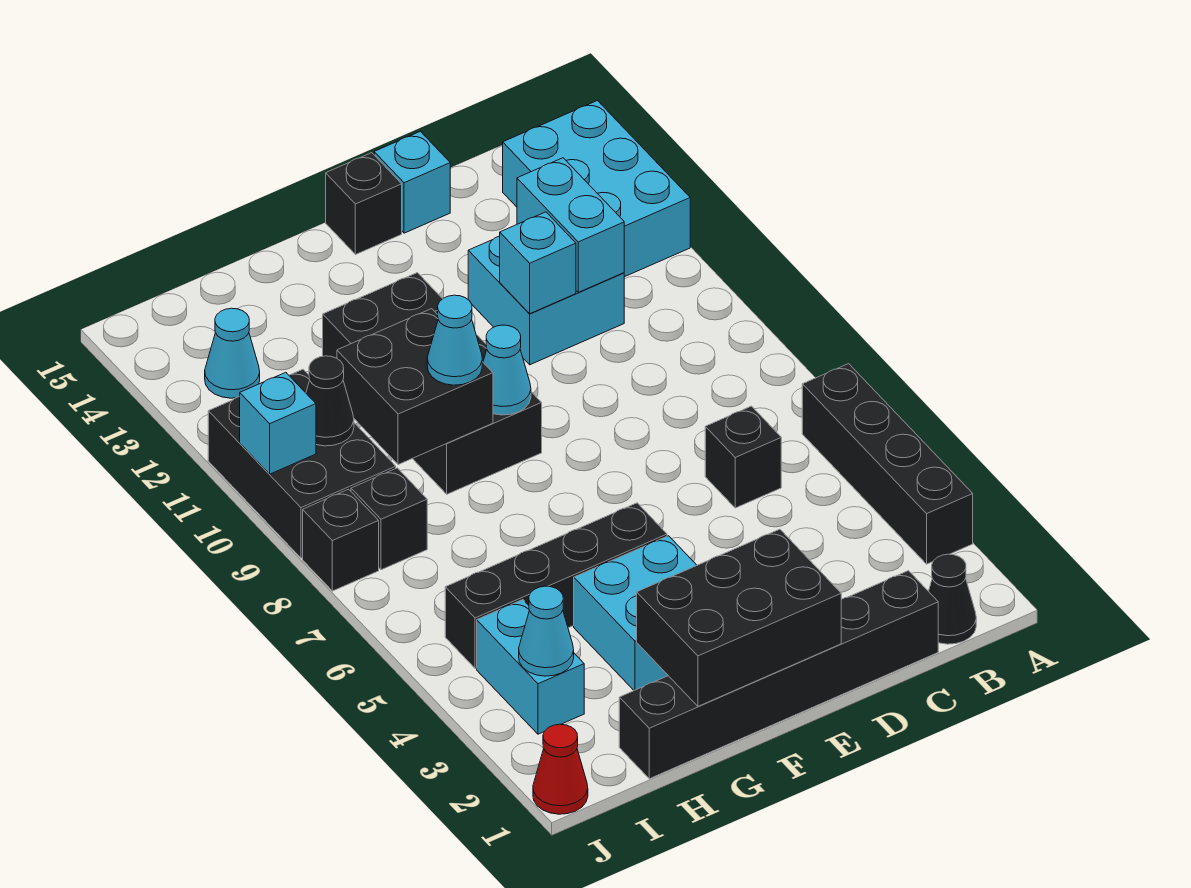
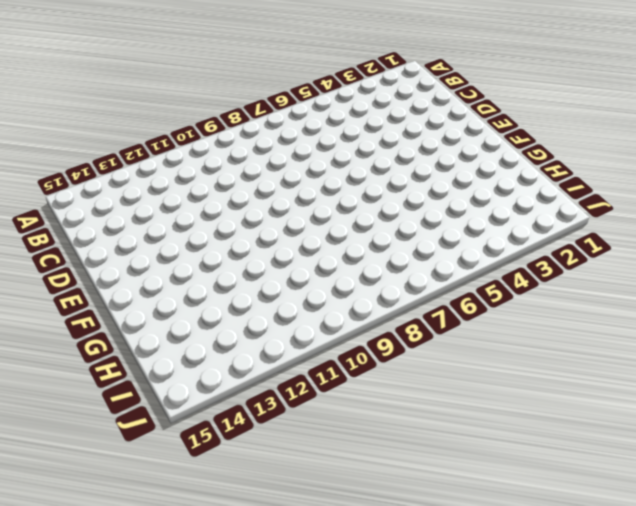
none -> black brick A3:A6 level 1
none -> cyan brick A12:B14 level 1
none -> black cone B1 level 1

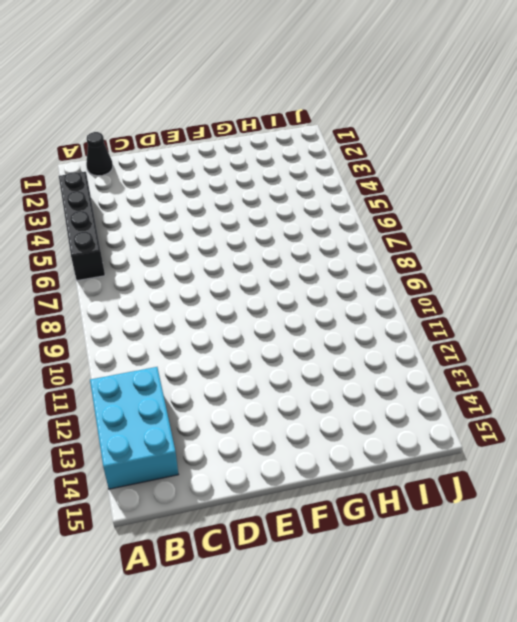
none -> black brick C1:H1 level 1
none -> black brick C6 level 1
none -> cyan brick C11:D12 level 1

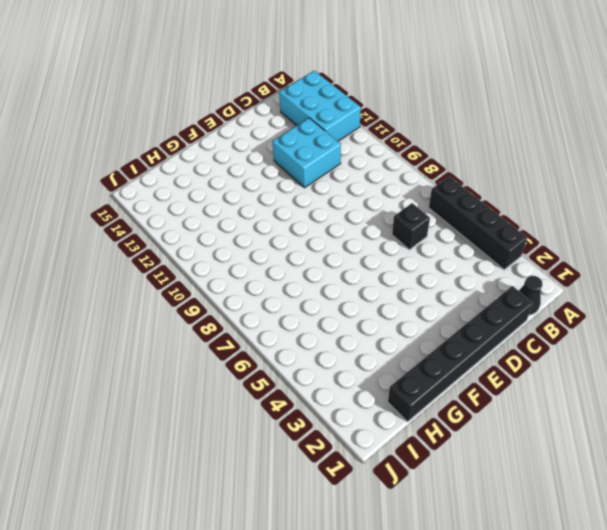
none -> cyan brick D15 level 1
none -> black brick E15 level 1
none -> cyan brick F3:G4 level 1

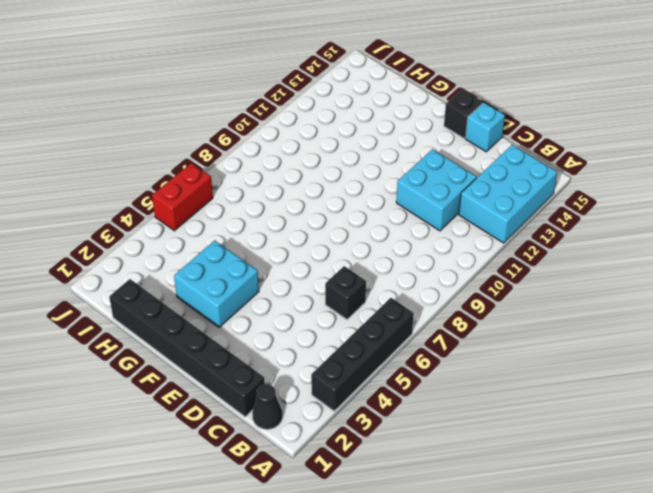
red brick J5:J6 level 1 -> none
none -> black brick F5:I5 level 1
none -> black brick F9:G12 level 1
none -> cyan brick I3:I4 level 1

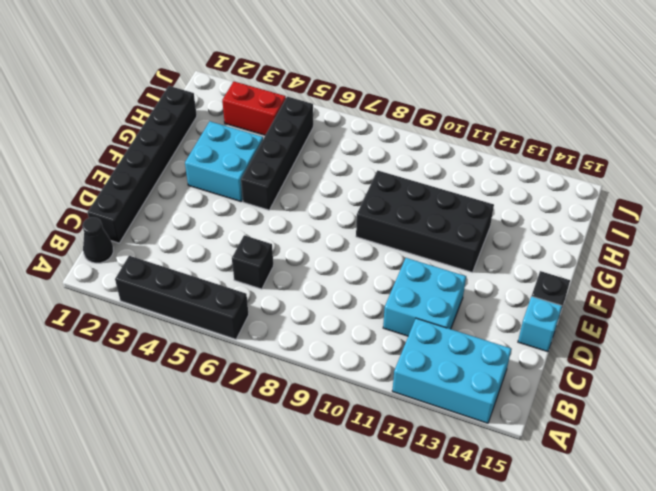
red brick I3:I4 level 1 -> cyan brick I3:I4 level 1
none -> black brick I8 level 1
none -> black brick I9:J11 level 1
none -> cyan cone I13 level 1

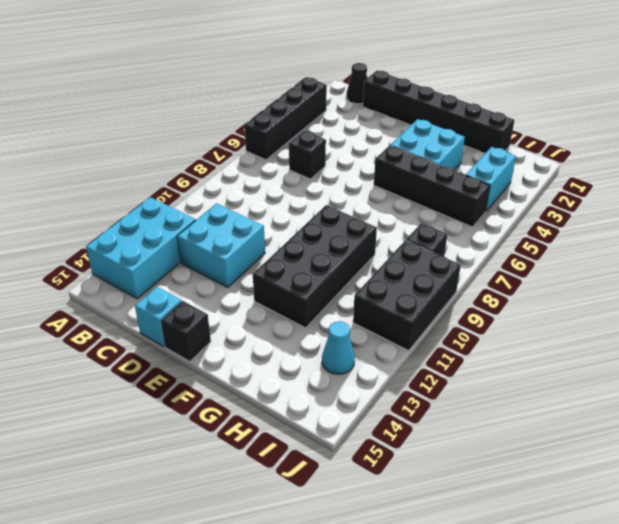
none -> red cone J1 level 1
none -> black brick J8 level 1
none -> cyan brick C11:C12 level 2

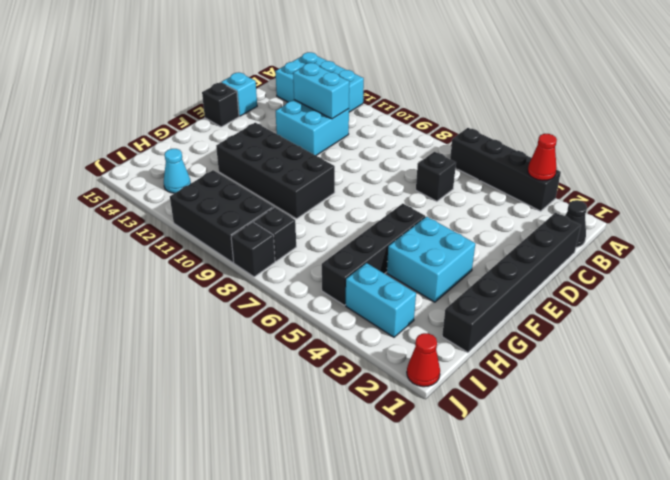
red cone A3 level 2 -> none
none -> cyan brick D11 level 2
none -> black brick E1:G2 level 2
none -> cyan cone F9 level 2

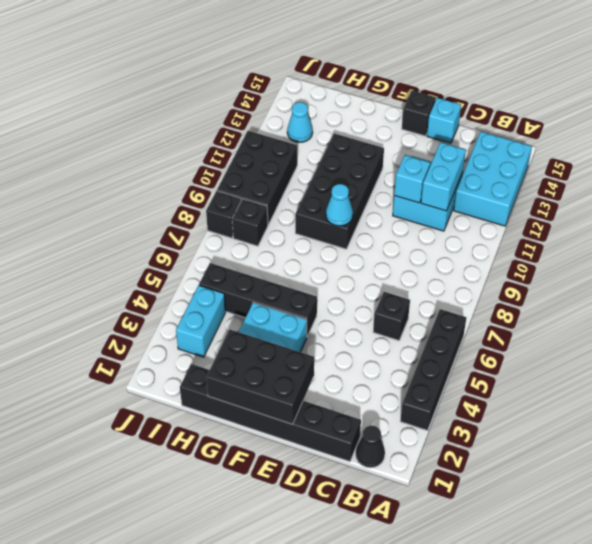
none -> red cone J1 level 1
none -> black brick G9:H10 level 2
none -> cyan cone I3 level 2

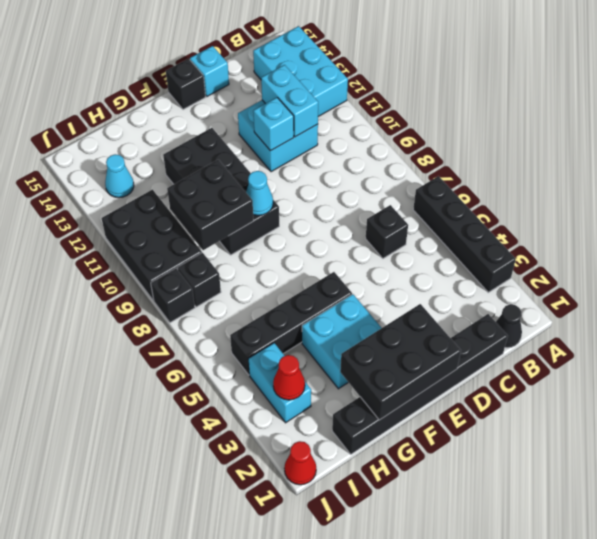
red cone I3 level 2 -> cyan cone I3 level 2
none -> black cone I10 level 2
none -> cyan brick J10 level 2
none -> cyan cone G9 level 3

